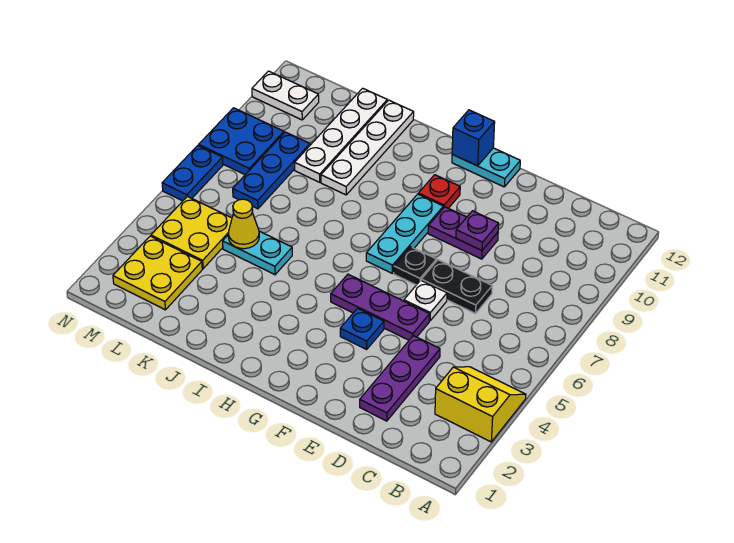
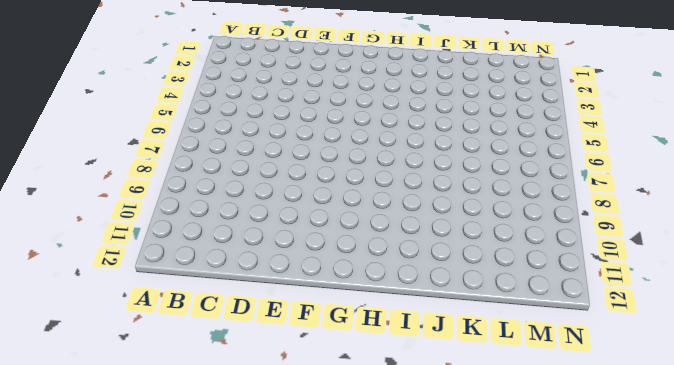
none -> yellow slope A3:B4 level 1 top 3
none -> purple plate D2:D4 level 1
none -> black plate D7:E7 level 1

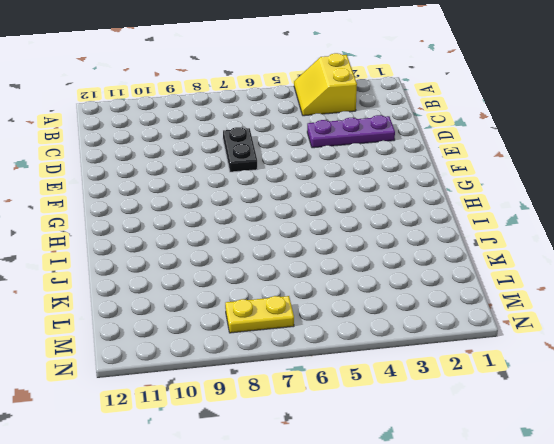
yellow plate M7:M8 level 1 -> blue plate M8:N9 level 1
none -> purple plate E5:G5 level 1
none -> white plate E6 level 1
none -> purple plate E9:F9 level 1

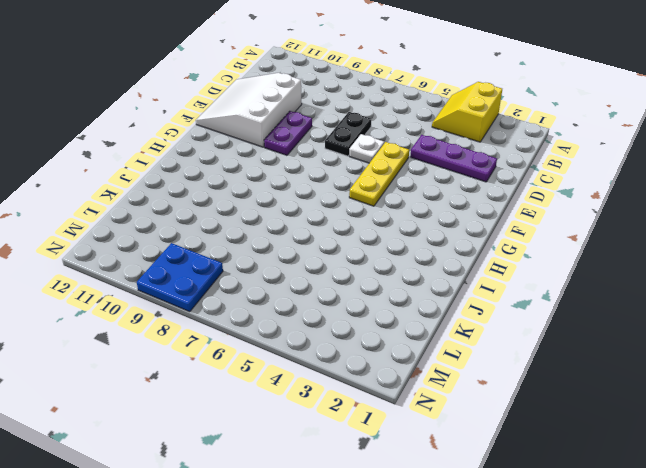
white slope D10:F12 level 1 top 10 -> cyan plate F12:G12 level 1
yellow plate E5:G5 level 1 -> purple plate E5:G5 level 1
none -> blue plate F4 level 1
none -> black plate F7 level 1
none -> cyan plate G7:G9 level 1

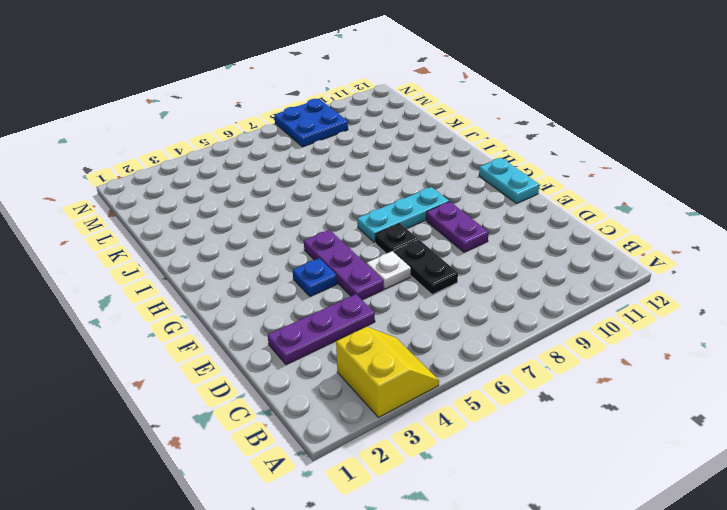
none -> red plate G10 level 1
none -> cyan plate J5:K5 level 1
none -> white plate J9:J12 level 1

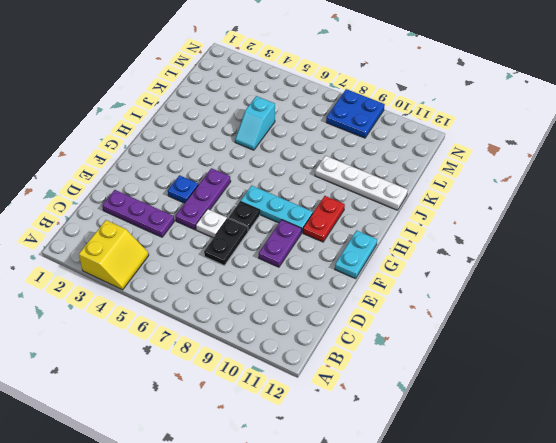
red plate G10:H10 level 1 -> red plate G10 level 1
cyan slope J5:K5 level 1 top K -> cyan plate J5:K5 level 1
none -> white plate K9:K12 level 1
none -> yellow plate L2:M3 level 1
none -> yellow plate L4:M5 level 1

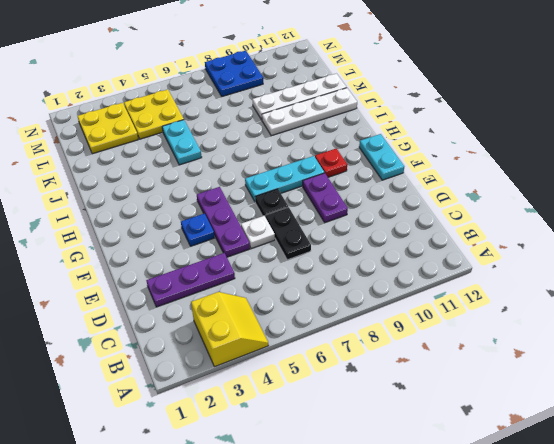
none -> blue plate L7:L9 level 1
none -> white plate M11:N11 level 1
none -> blue plate N6:N7 level 1

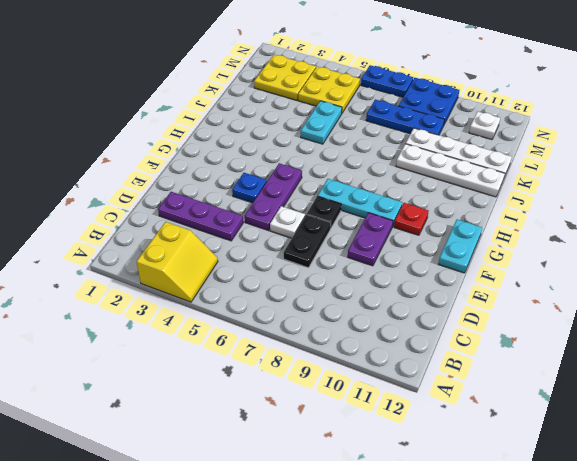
white plate M11 level 1 -> white plate M11:N11 level 1
none -> purple plate E9 level 2
none -> blue brick G12 level 2
none -> yellow cone K5 level 2

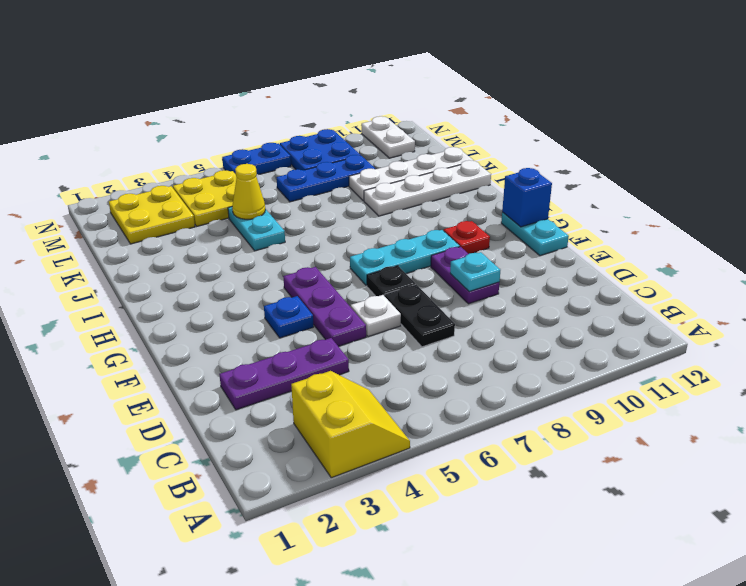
cyan plate E9 level 2 -> purple plate E9 level 2

